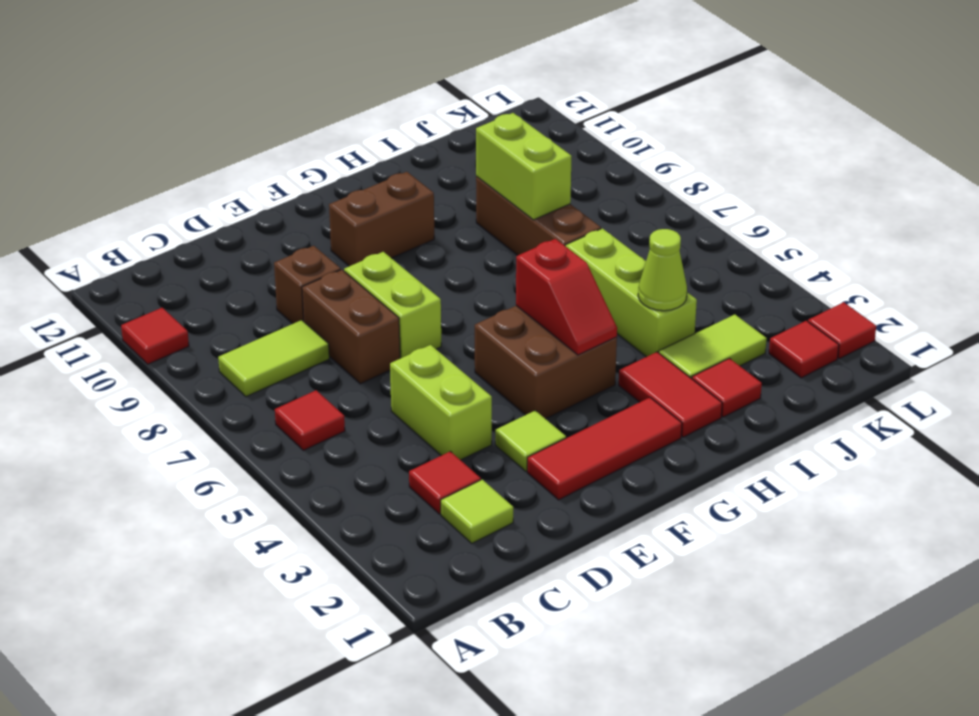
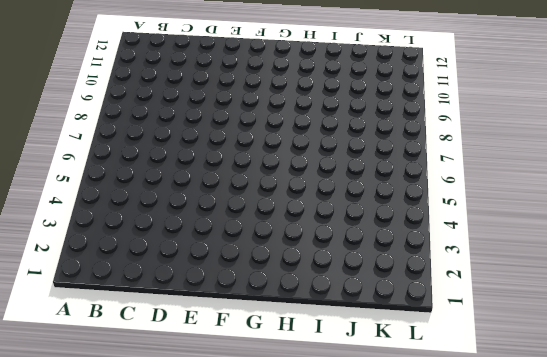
none -> red tile A10 level 1
none -> red tile B6 level 1
none -> lime tile B8:C8 level 1

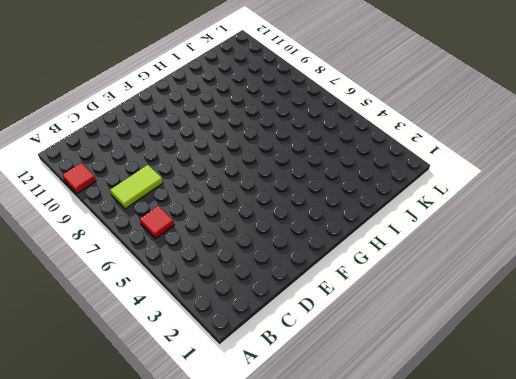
none -> lime tile C2 level 1
none -> red tile C3 level 1
none -> lime brick D4:D5 level 1

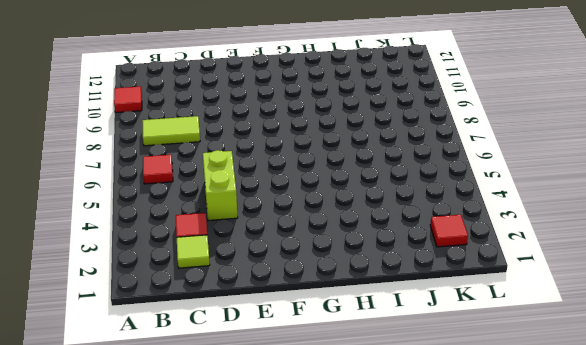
none -> brown brick D7:D8 level 1
none -> brown brick D9 level 1
none -> red tile E2:G2 level 1

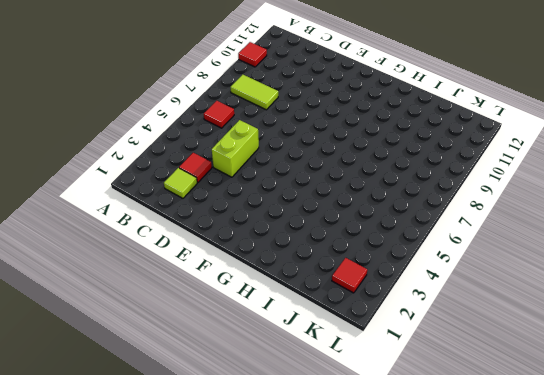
none -> brown brick D7:D8 level 1
none -> brown brick D9 level 1
none -> red tile E2:G2 level 1

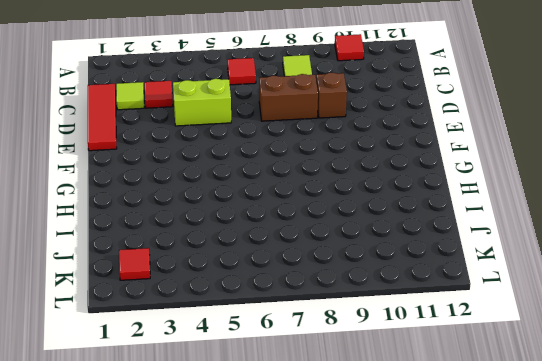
red tile C1:E1 level 1 -> red tile E2:G2 level 1
none -> lime tile E3 level 1
none -> lime brick E7:E8 level 1
none -> brown brick F4:G5 level 1

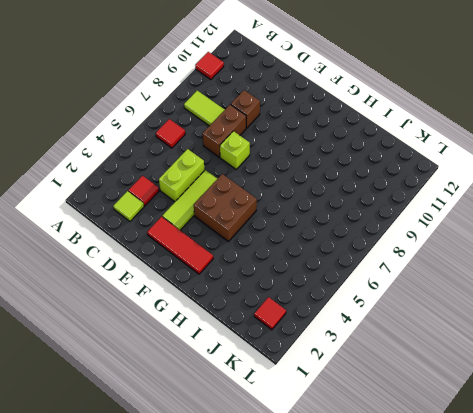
lime tile E3:E5 level 1 -> lime tile E3 level 1
lime brick E7 level 1 -> lime brick E7:E8 level 1
none -> brown brick F10:G10 level 1
none -> red tile H2:H3 level 1
none -> red tile I2 level 1

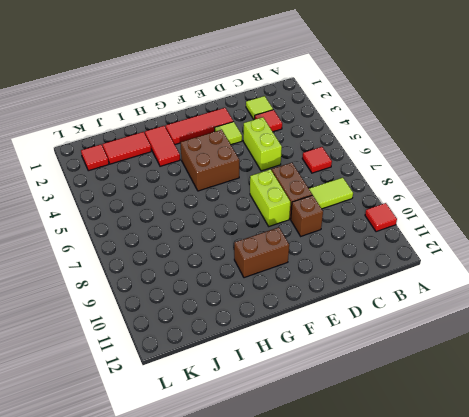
red tile I2:J2 level 1 -> red tile I2 level 1
none -> lime tile I3:J3 level 1
none -> lime brick I4:I6 level 1
none -> brown brick I7:I9 level 1

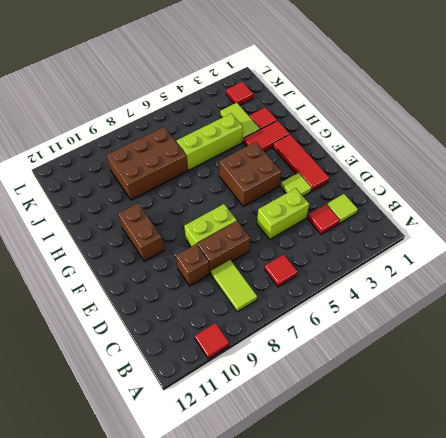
brown brick I7:J9 level 1 -> brown brick I7:I9 level 1
none -> red tile L2 level 1
none -> red slope G4:G5 level 2 top 5
none -> lime cone I4 level 2

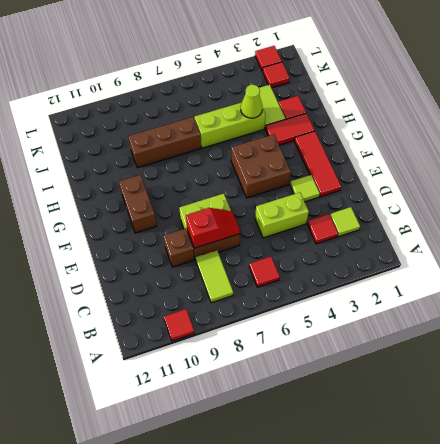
red slope D7:D8 level 2 top 8 -> red slope G4:G5 level 2 top 5
none -> lime brick I8:I9 level 2

